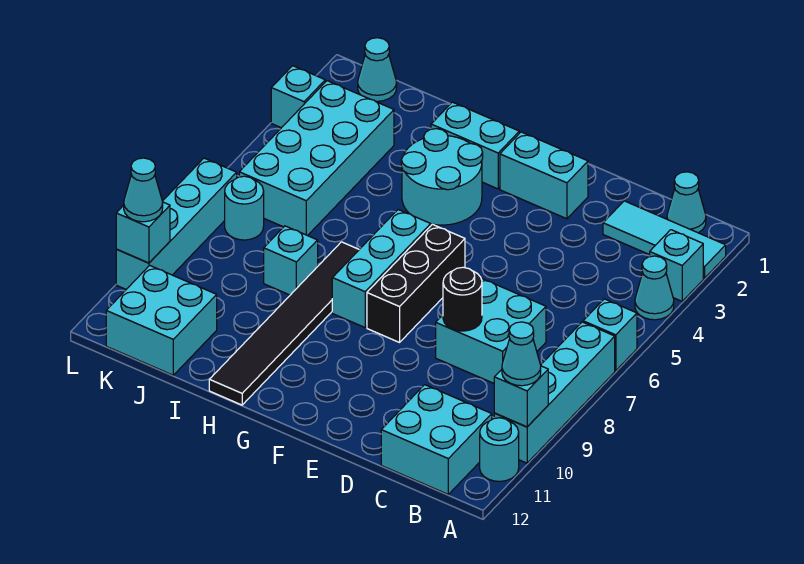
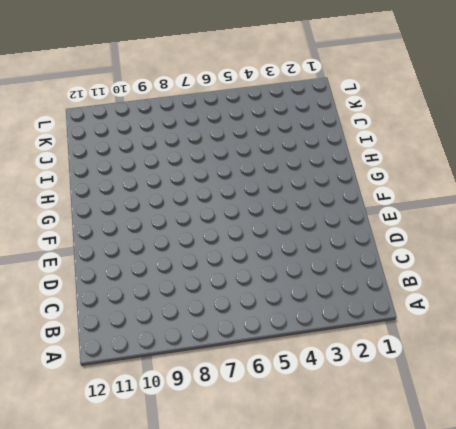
none -> cyan tile A2:C2 level 1
none -> cyan brick A3 level 1
none -> cyan cone A4 level 1

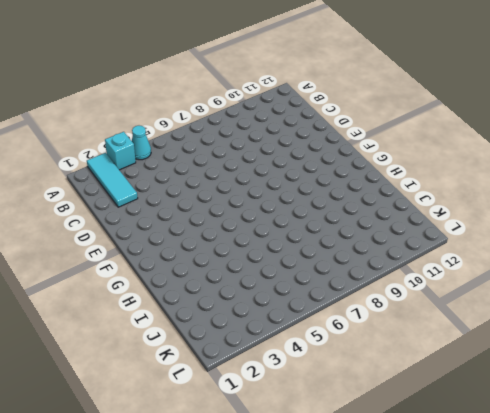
none -> cyan brick A6 level 1
none -> cyan brick A7:A10 level 1
none -> cyan round brick A11 level 1

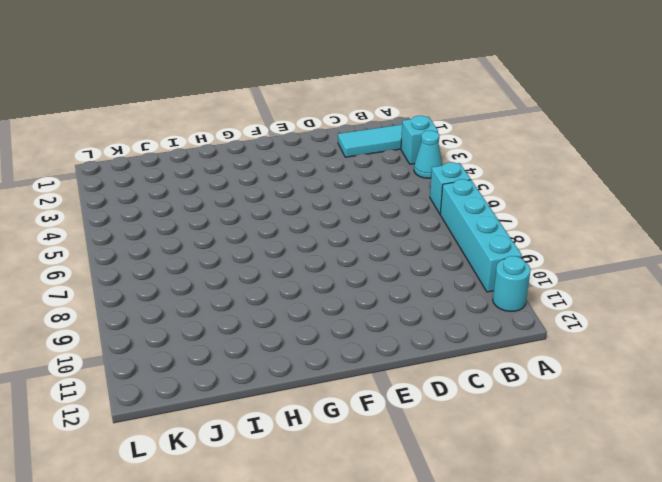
none -> cyan cone B1 level 1
none -> cyan brick B11:C12 level 1
none -> cyan brick C7:D8 level 1

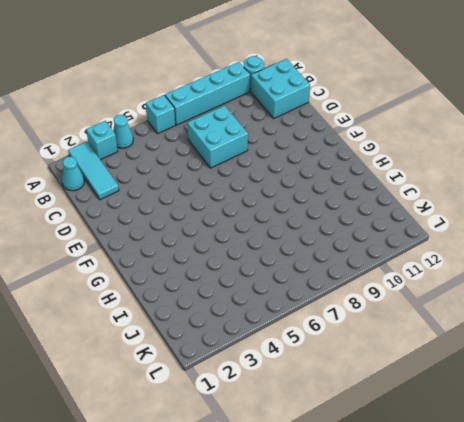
none -> cyan brick E2:F2 level 1
none -> black brick F6:F8 level 1
none -> cyan brick G2:H2 level 1

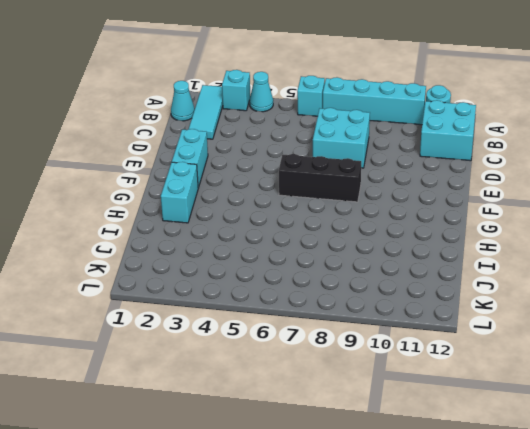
none -> cyan round brick G3:H4 level 1
none -> cyan brick G6:G8 level 1
none -> black tile H7:H12 level 1

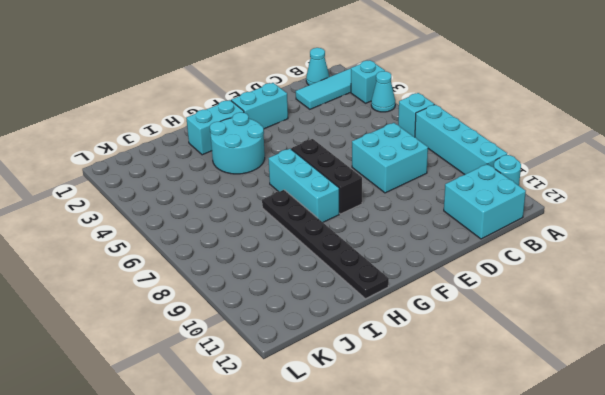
black plate H7:H12 level 1 -> black tile H7:H12 level 1
none -> cyan brick I8 level 1
none -> cyan brick J3:K6 level 1
none -> cyan brick J11:K12 level 1

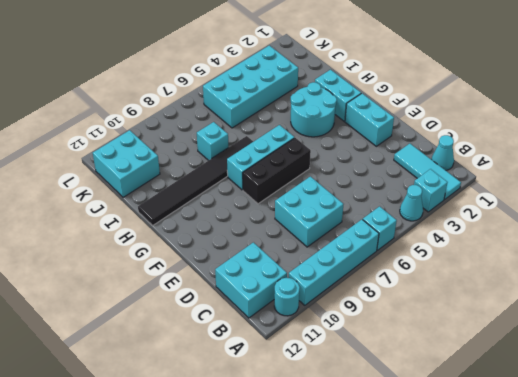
none -> cyan cone K1 level 1
none -> cyan round brick K7 level 1
none -> cyan brick L3 level 1

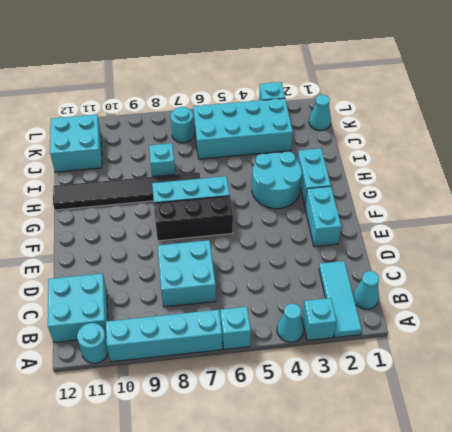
none -> cyan brick L7:L10 level 1
none -> cyan brick A10 level 2
none -> black round brick D8 level 2

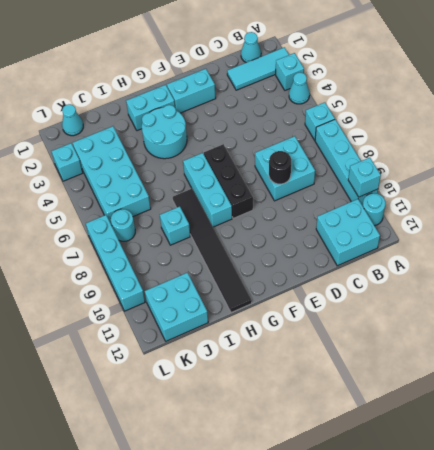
none -> cyan brick L10 level 2
none -> cyan cone A10 level 3
none -> cyan cone L10 level 3

